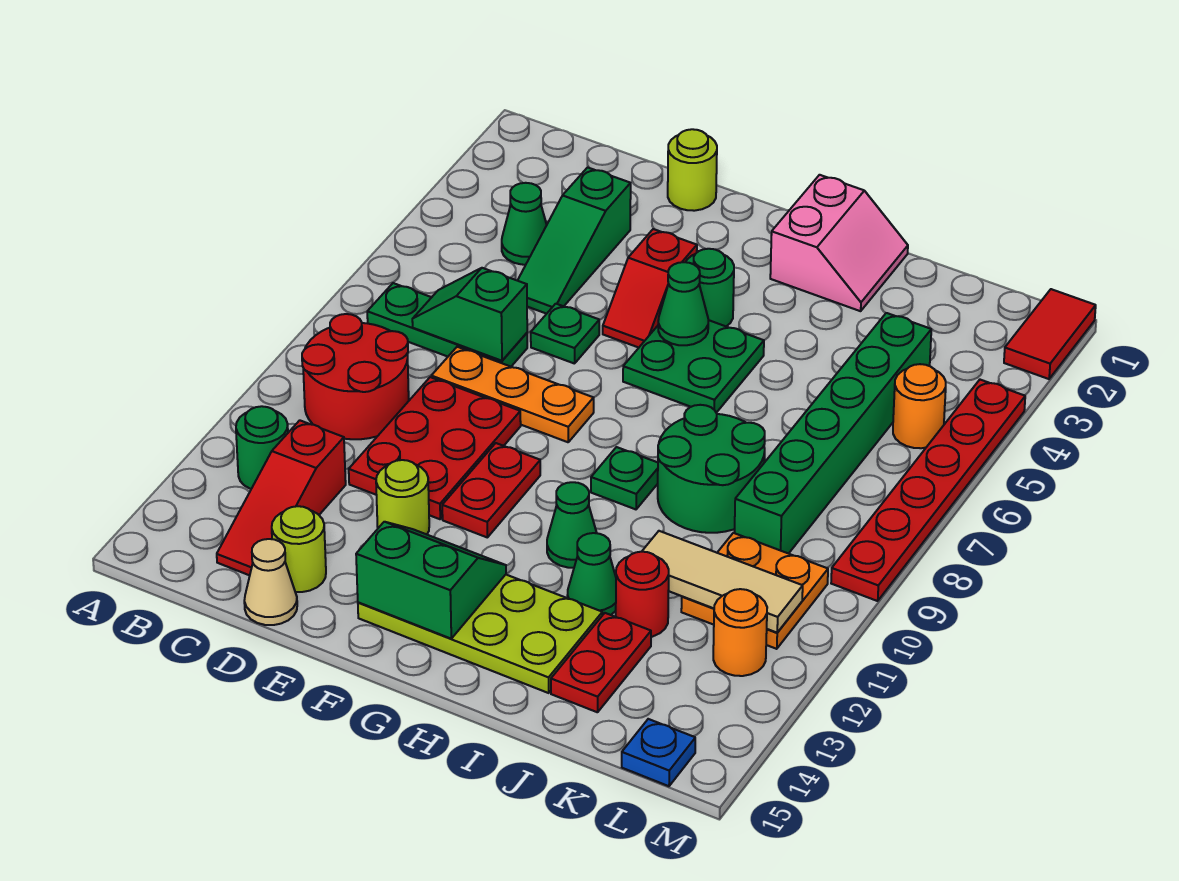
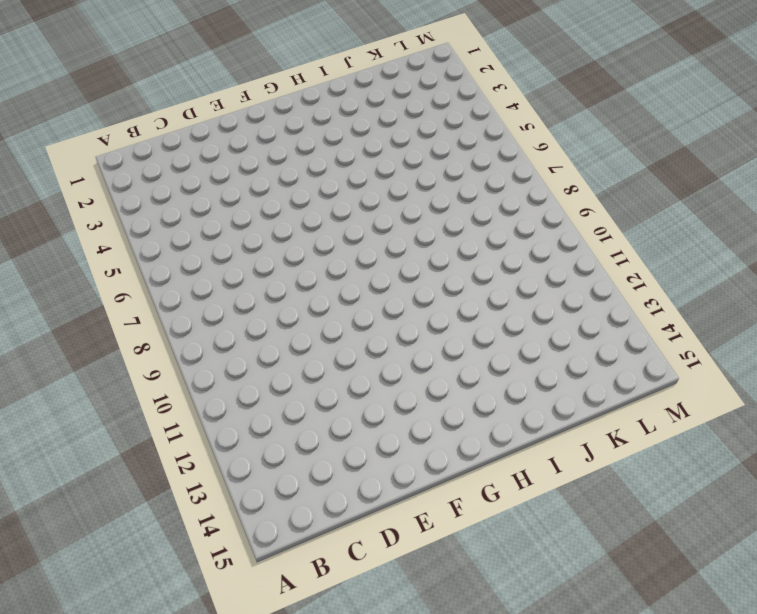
none -> green plate B7:D7 level 1
none -> red round brick B9:C10 level 1
none -> green round brick B12 level 1
none -> green cone C4 level 1

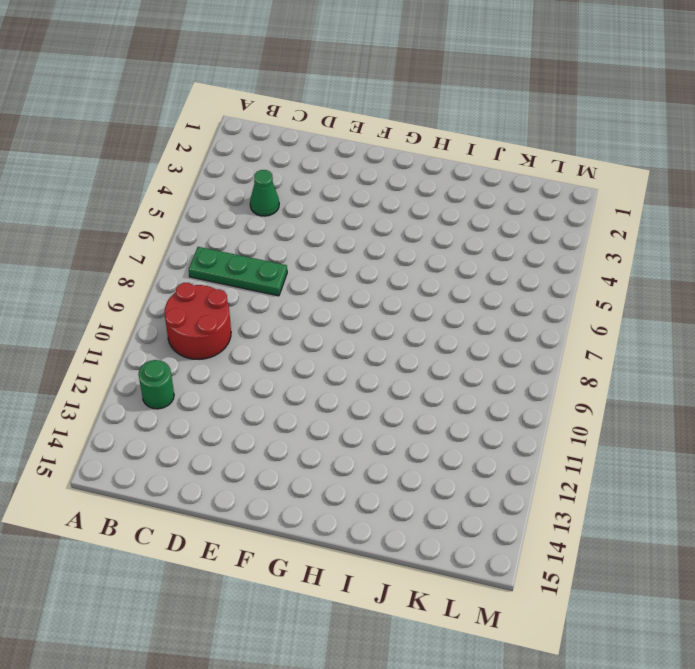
none -> red slope C12:C14 level 1 top 12
none -> green slope D3:D5 level 1 top 3
none -> orange plate D8:F8 level 1
none -> red plate D9:E11 level 1

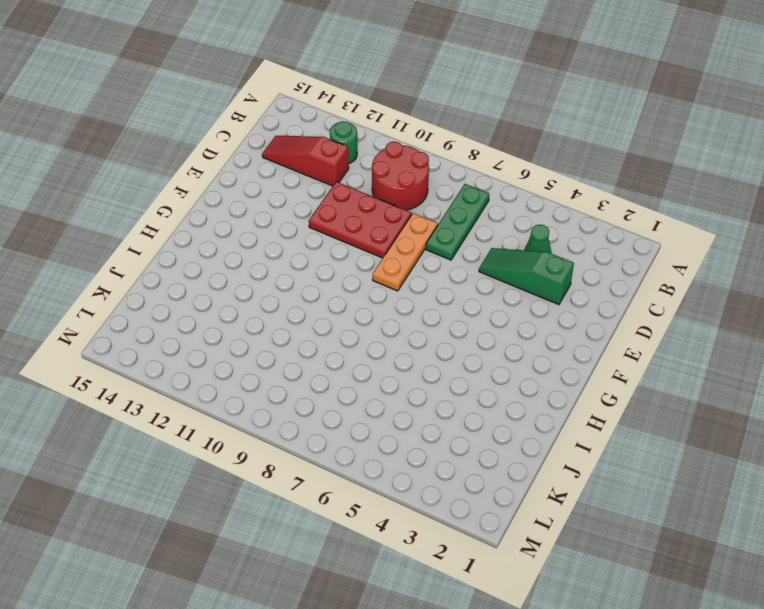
none -> lime round brick D14 level 1
none -> tan cone D15 level 1
none -> lime round brick E1 level 1
none -> green plate E6 level 1

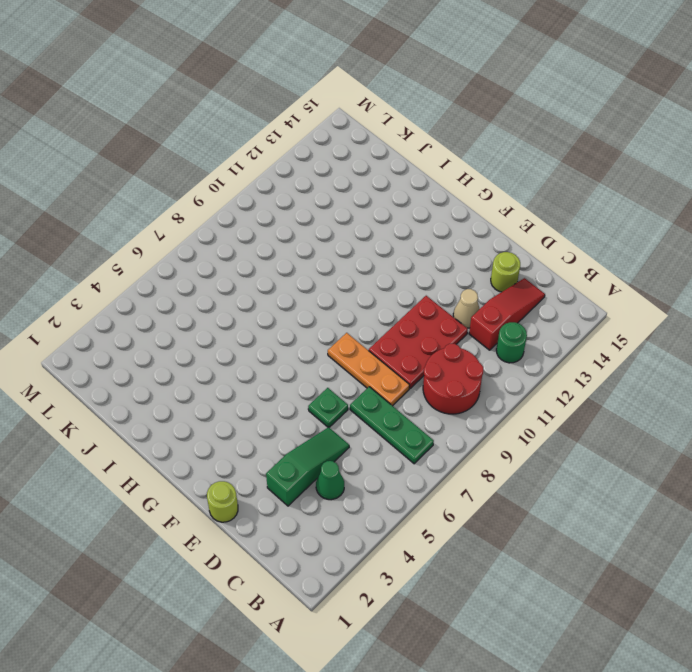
tan cone D12 level 1 -> tan cone D15 level 1
none -> lime round brick E12 level 1
none -> red slope F4:F5 level 1 top 4
none -> red plate F10:F11 level 1
none -> lime plate F13:I14 level 1

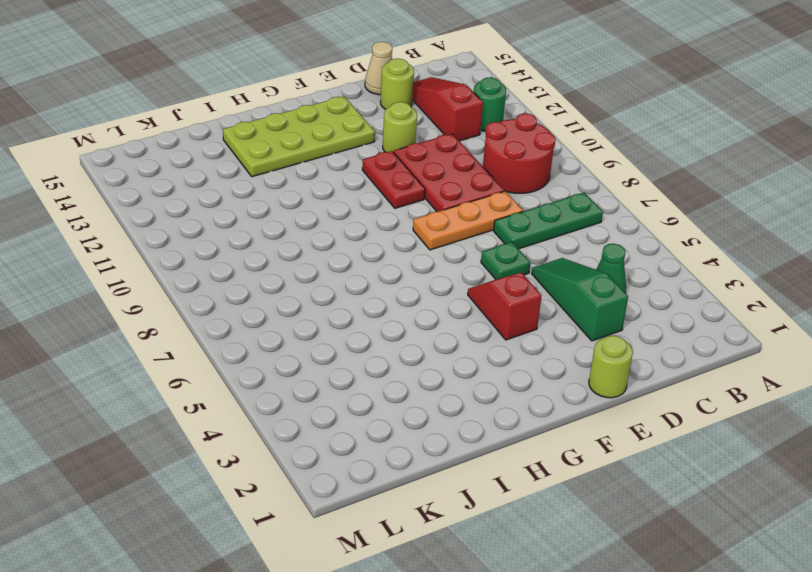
none -> green round brick G4 level 1
none -> green plate G5:H6 level 1
none -> pink slope H1:I2 level 1 top H
none -> green plate H9 level 1

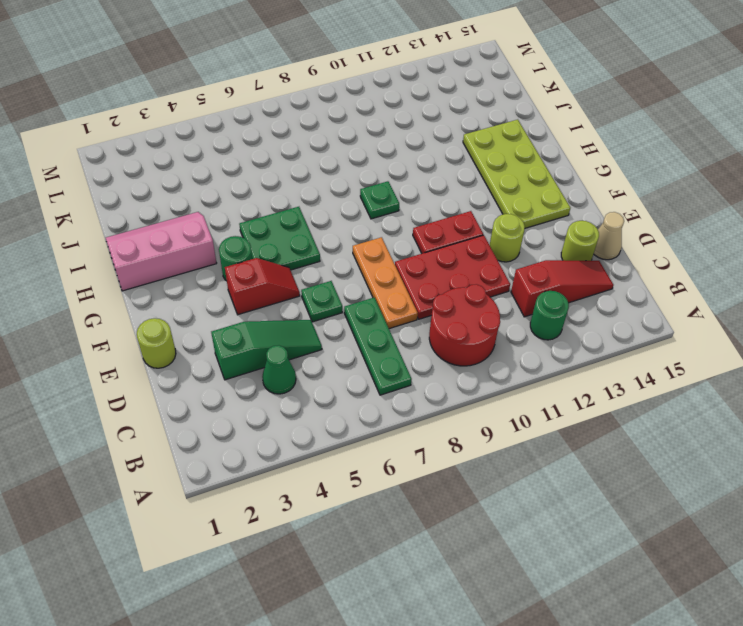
pink slope H1:I3 level 1 top H -> pink slope H1:I2 level 1 top H
none -> green cone H11 level 1
none -> green round brick I8:J9 level 1
none -> green cone I12 level 1
none -> red round brick J12 level 1

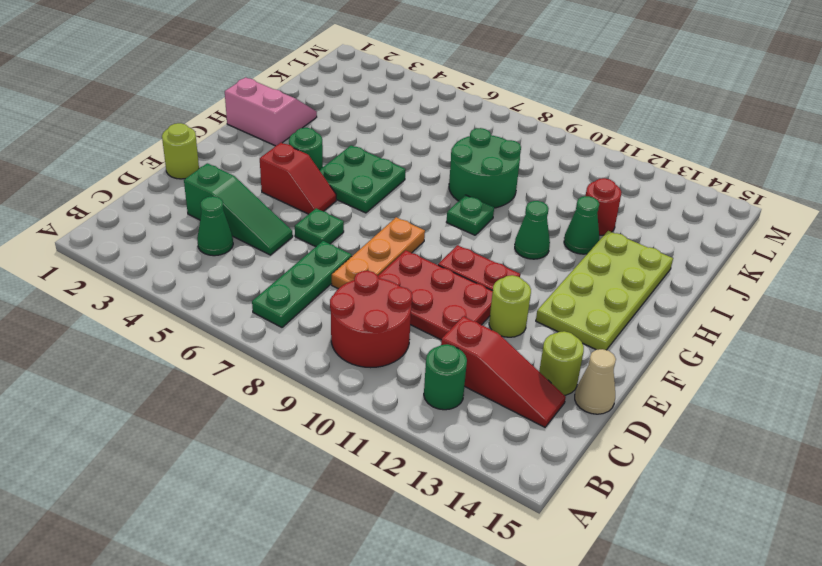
none -> red plate J13:J14 level 1
none -> green brick K4:K9 level 1
none -> orange plate K10:L11 level 1
none -> orange round brick L5 level 1

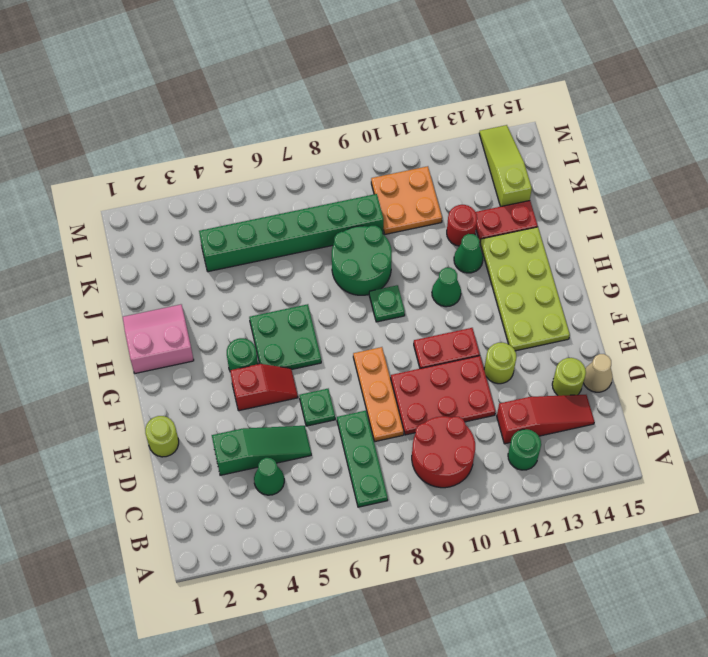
lime slope K14:M14 level 1 top K -> none
none -> orange round brick L5 level 1
none -> orange round brick L12 level 1
none -> blue plate L15 level 1
none -> red tile M1:M2 level 1

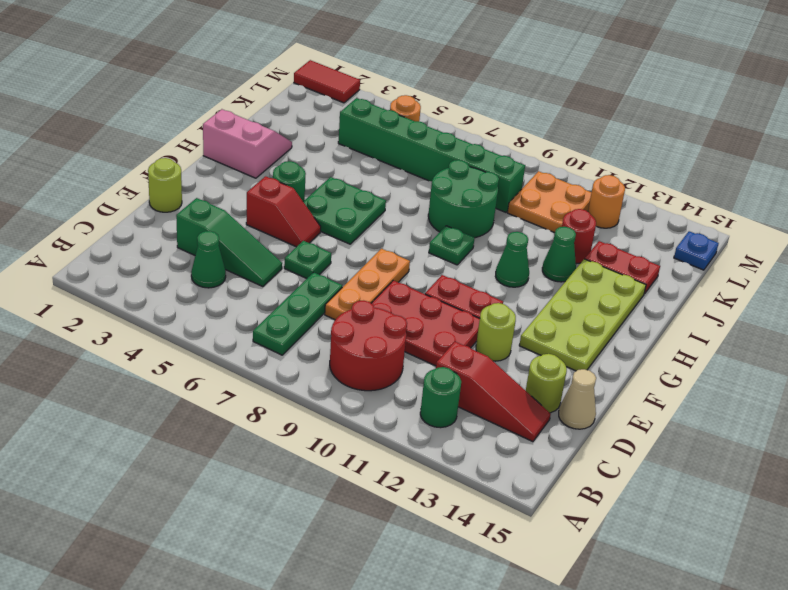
none -> red plate M4:M9 level 1
none -> green slope C7:D7 level 2 top D
none -> green slope F13:G14 level 2 top 14
none -> green cone G5 level 2

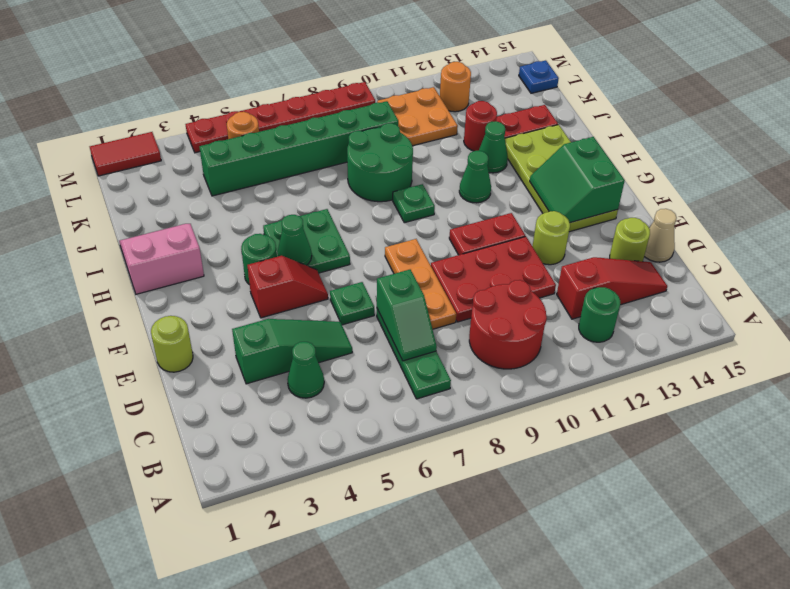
none -> tan tile J11:L11 level 2

